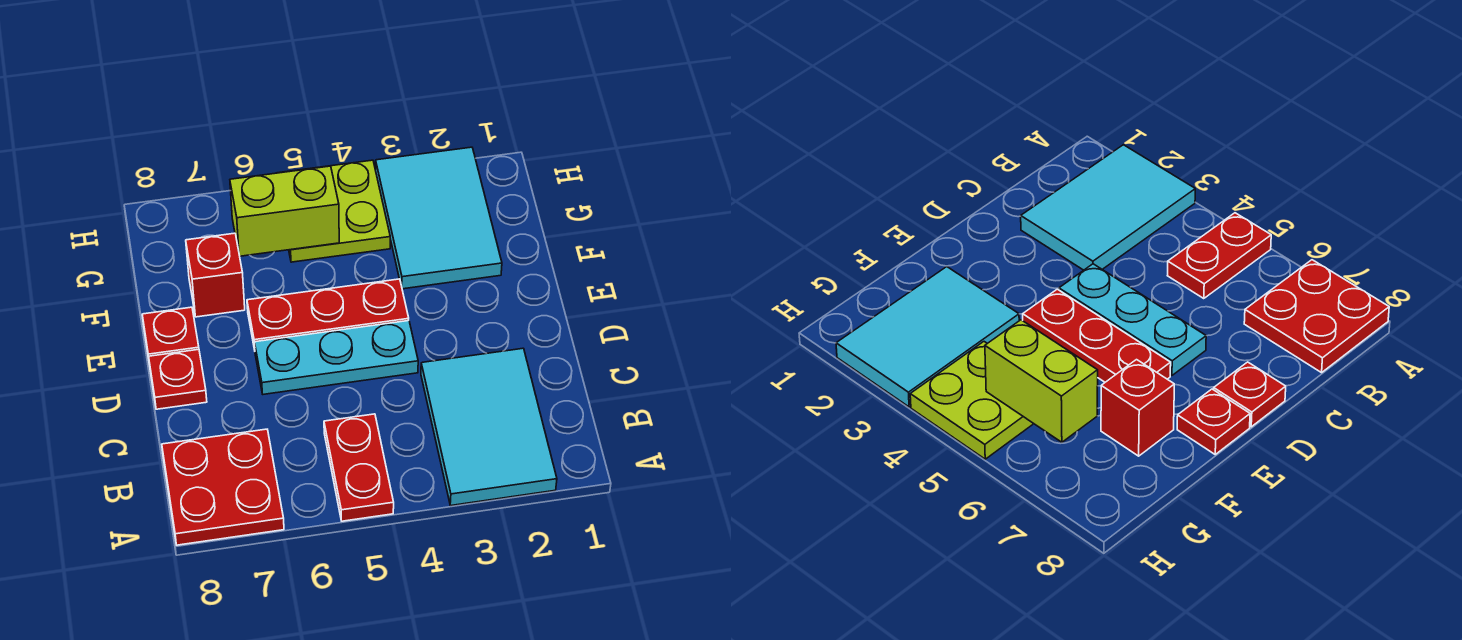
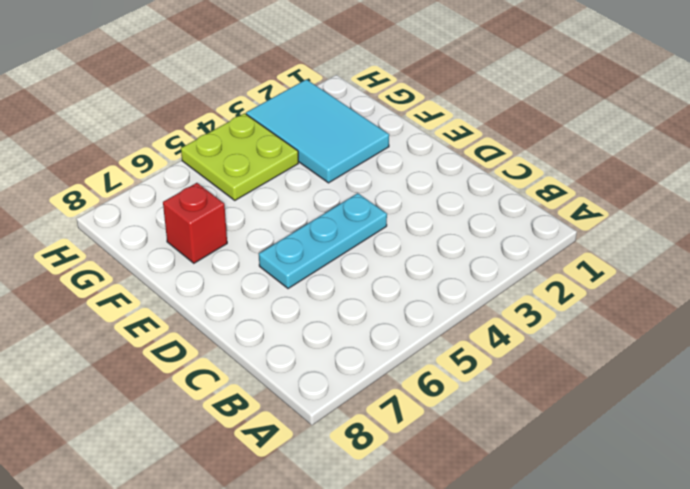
none -> cyan tile A2:C3 level 1
none -> red plate A5:B5 level 1

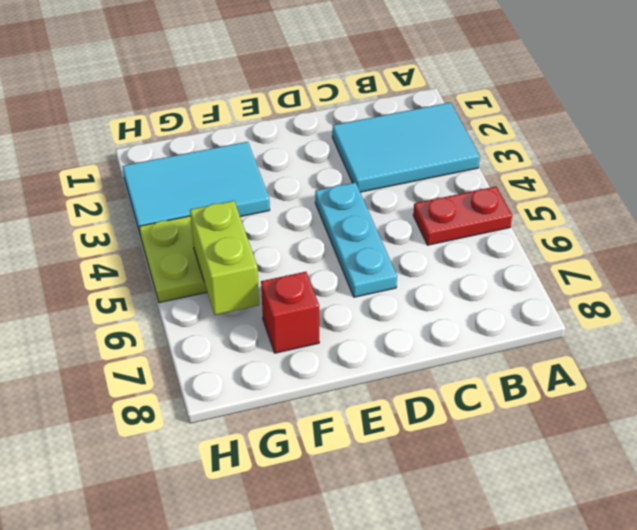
none -> red plate A7:B8 level 1
none -> red plate D8 level 1

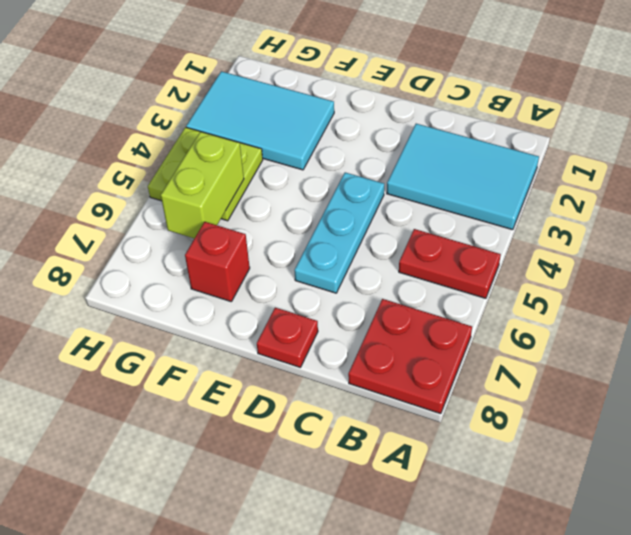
none -> red plate E4:E6 level 1
none -> red plate E8 level 1

